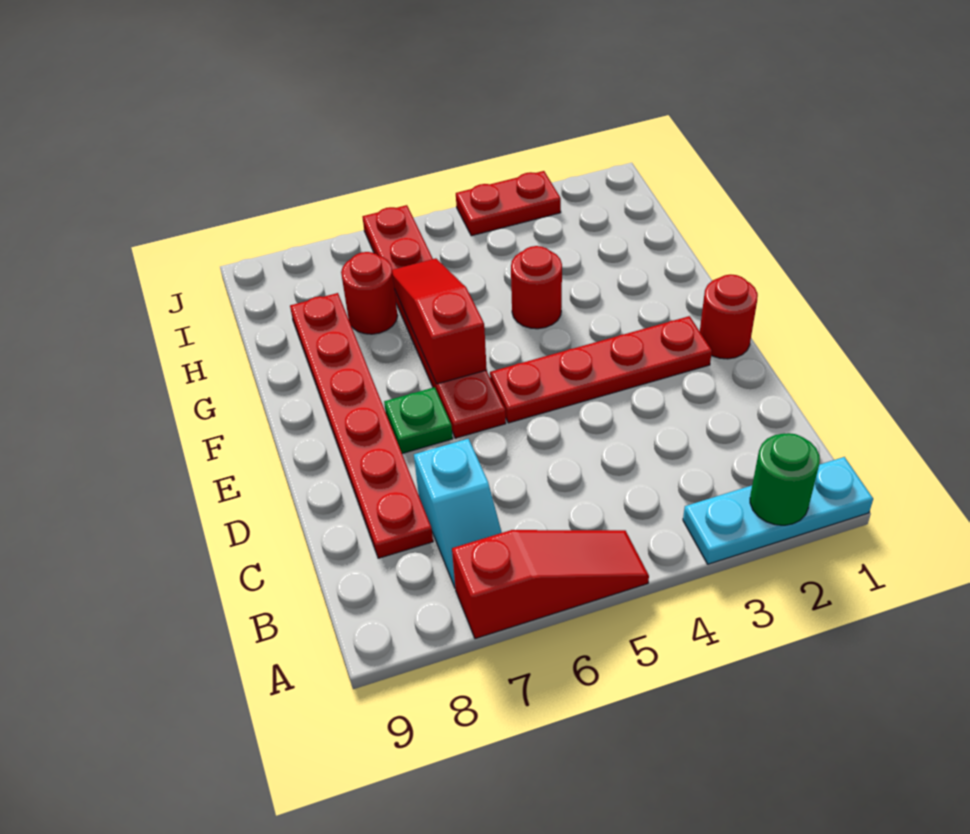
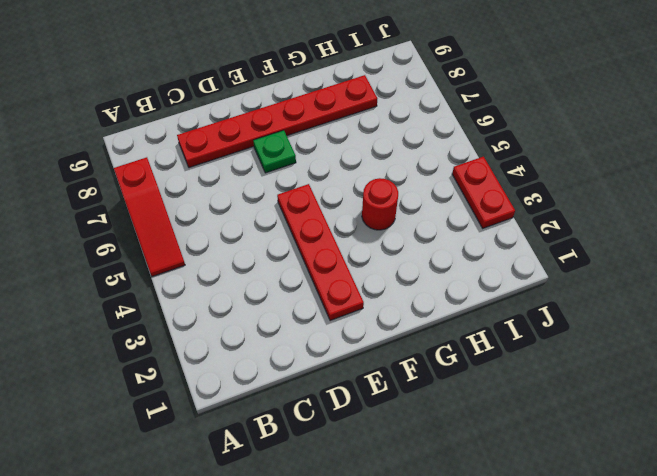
none -> cyan plate A1:A3 level 1
none -> cyan slope B7:C7 level 1 top C
none -> red round brick E1 level 1

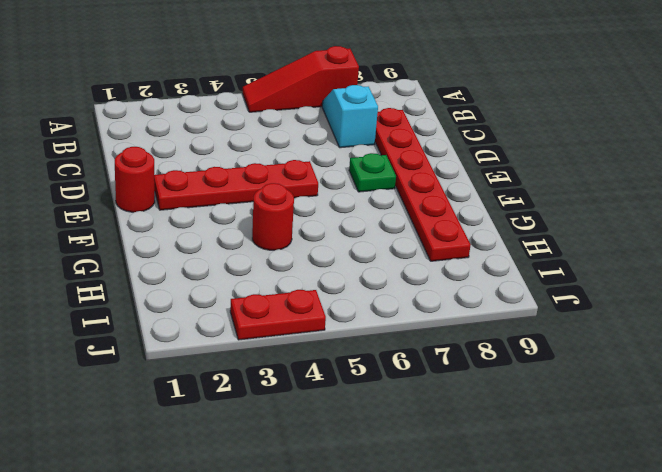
none -> cyan plate A1:A3 level 1
none -> red plate E6:J6 level 1
none -> red round brick H7 level 1

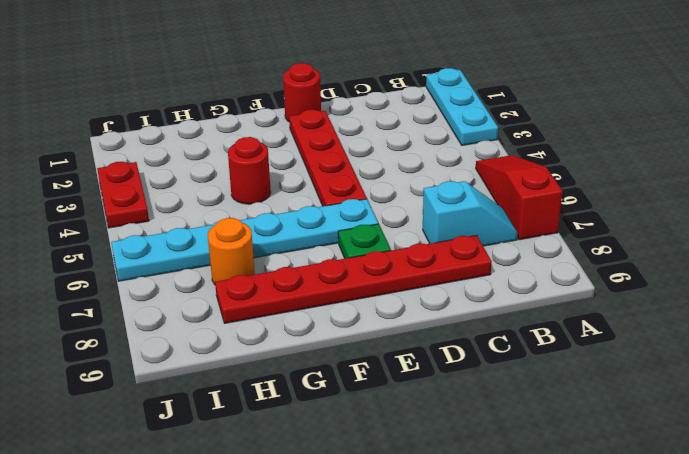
cyan plate E6:J6 level 1 -> red plate E6:J6 level 1
orange round brick H7 level 1 -> red round brick H7 level 1
none -> green round brick A2 level 2
none -> red slope F6:H6 level 2 top F

